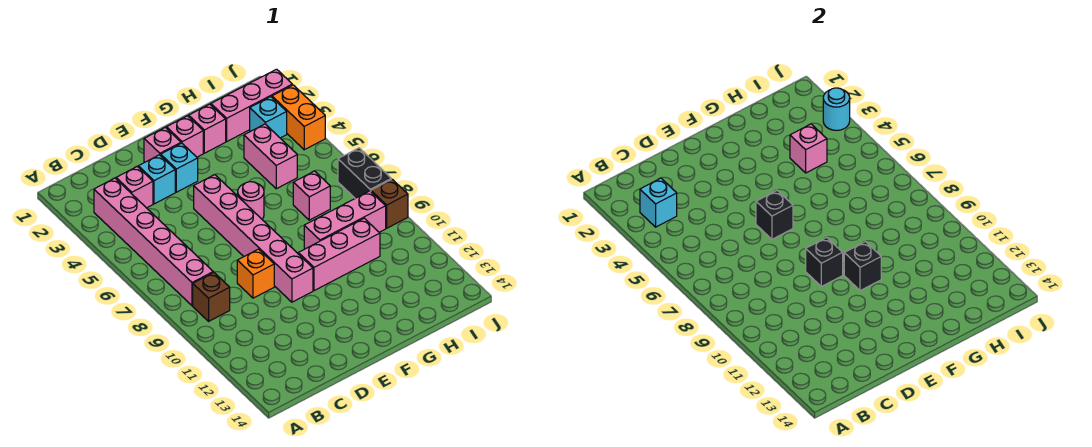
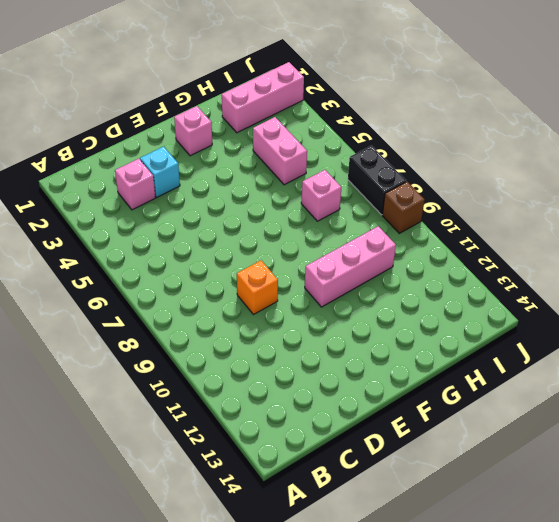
none -> pink brick B3:B8 level 1
none -> brown brick B9 level 1
none -> pink brick E2 level 1

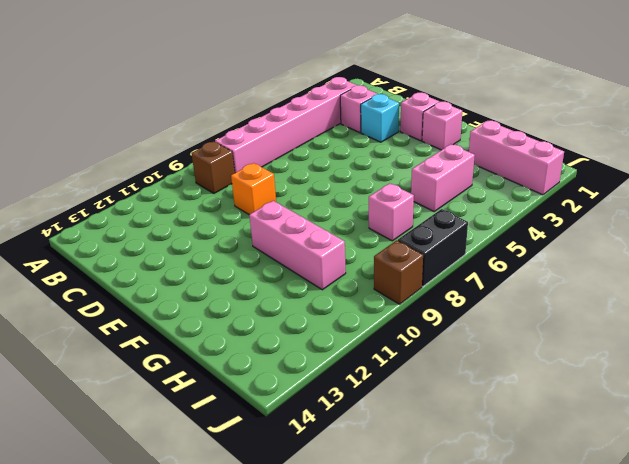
none -> cyan brick E3 level 1
none -> pink brick E5:E10 level 1
none -> pink round brick F6 level 1

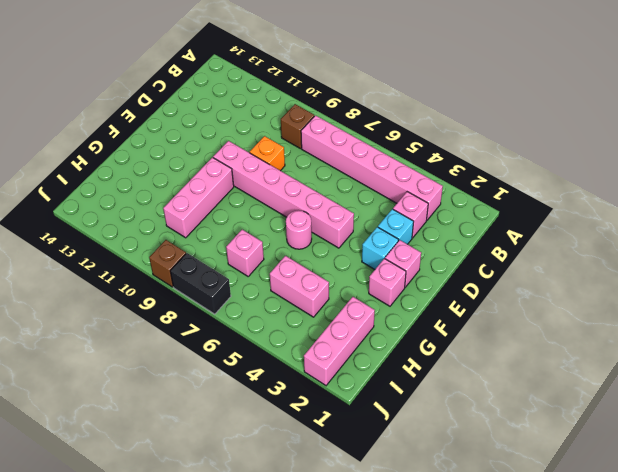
none -> pink brick G2 level 1
none -> pink brick G9:I9 level 1
none -> cyan brick I3 level 1

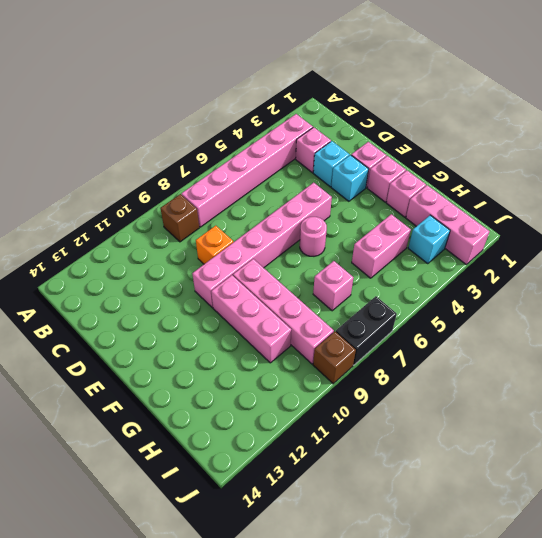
pink brick F9:I9 level 1 -> pink brick G9:I9 level 1
none -> orange brick J3:J4 level 1
none -> cyan brick B3 level 2
none -> black brick E6 level 2

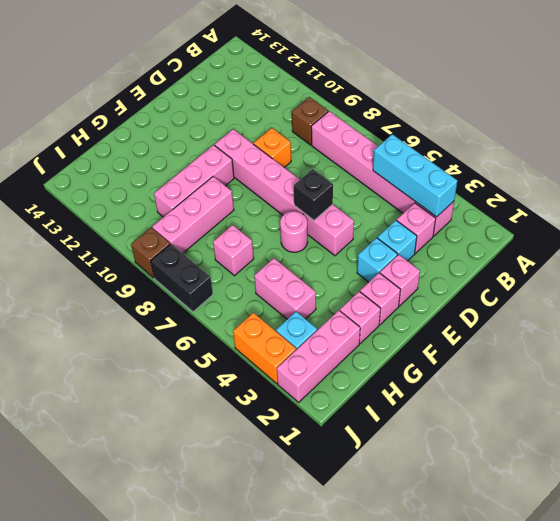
cyan brick B3:B5 level 2 -> cyan brick B3 level 2
none -> black brick E9 level 2
none -> black brick F10 level 2
none -> pink brick H4 level 2

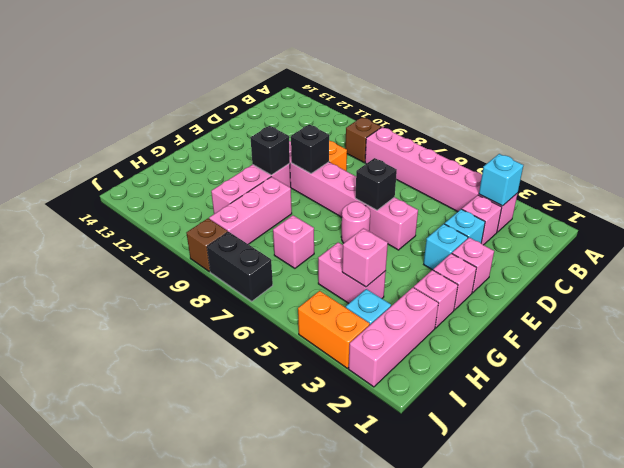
none -> cyan round brick J3 level 2

